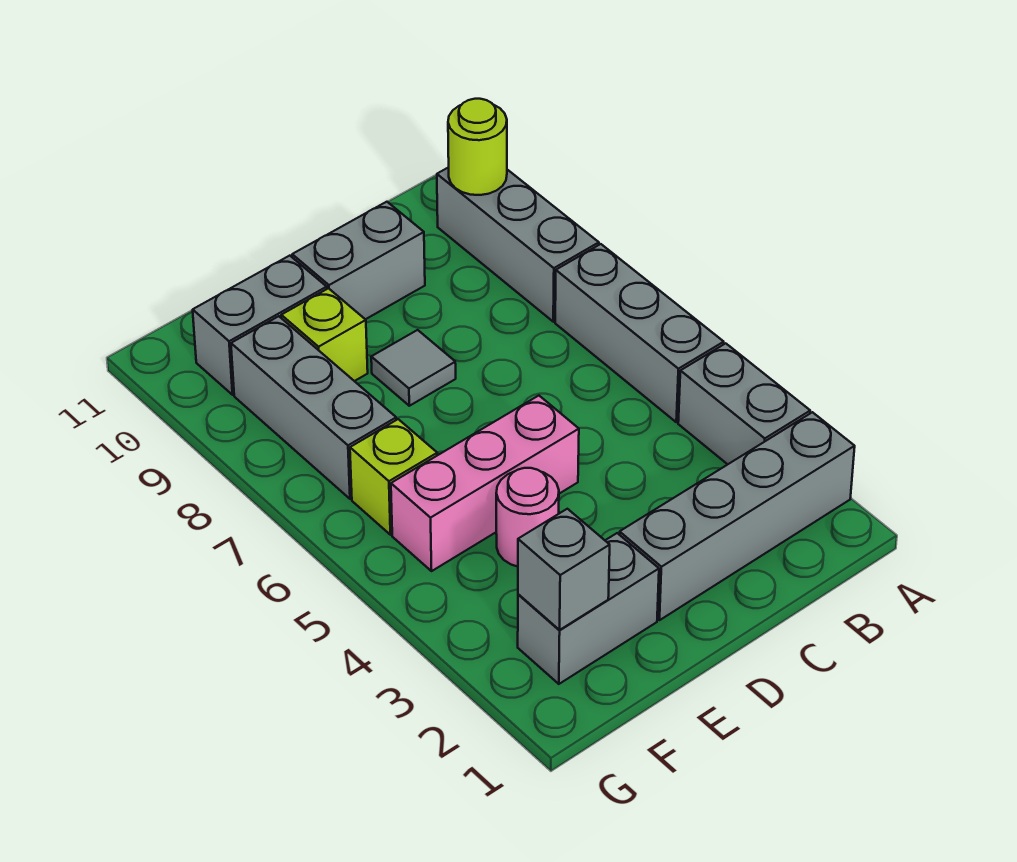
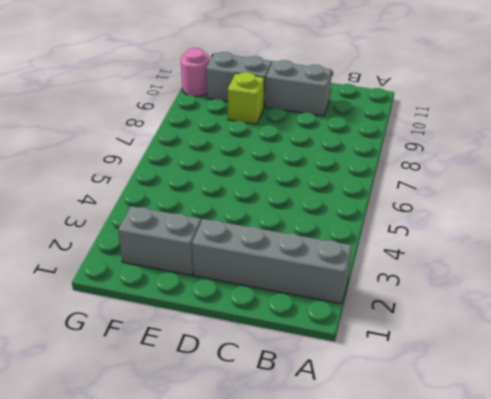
pink round brick G10 level 1 -> pink round brick E4 level 1
none -> grey brick A3:A4 level 1
none -> grey brick A5:A7 level 1
none -> grey brick A8:A10 level 1

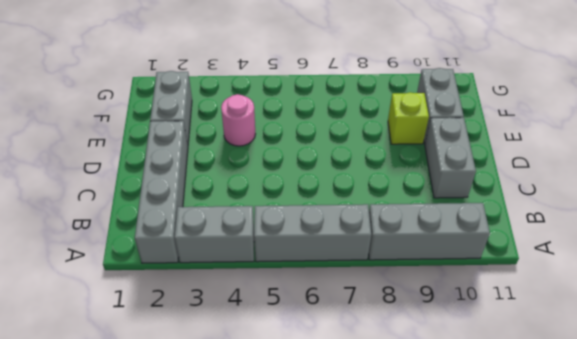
none -> pink brick D5:F5 level 1
none -> grey tile D8 level 1
none -> lime brick F6 level 1

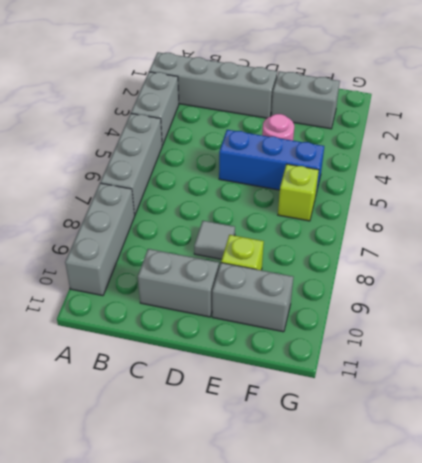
blue brick D5:F5 level 1 -> pink brick D5:F5 level 1
none -> grey brick F7:F9 level 1
none -> lime round brick A10 level 2
none -> grey brick F2 level 2

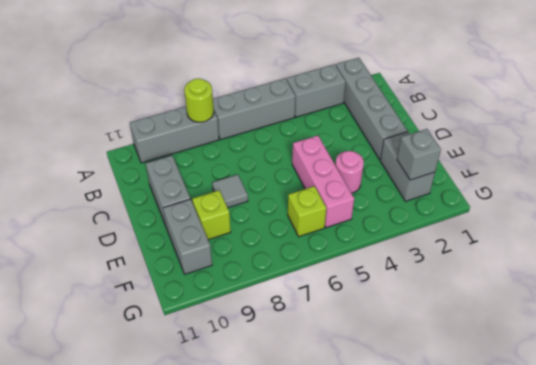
lime round brick A8 level 2 -> lime round brick A10 level 2
none -> grey brick F7:F9 level 1

